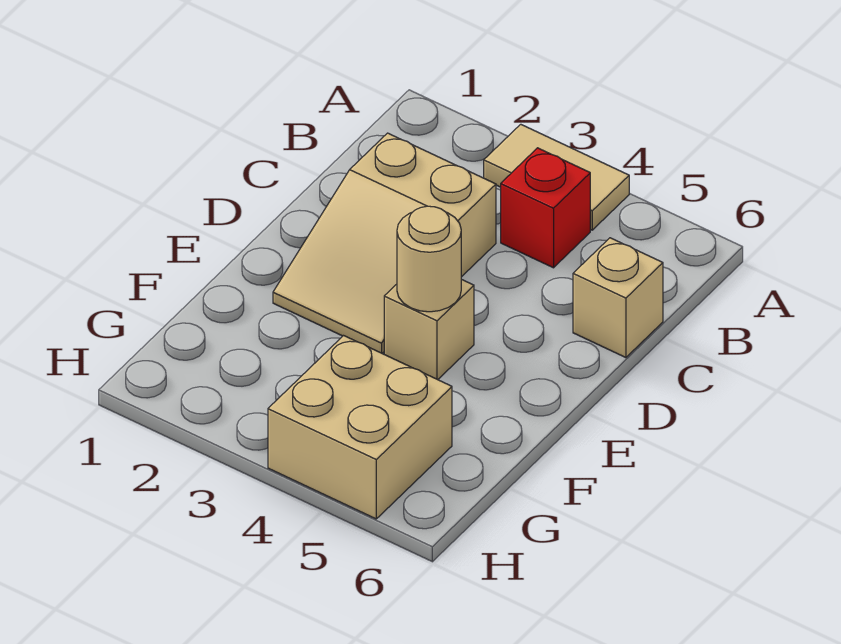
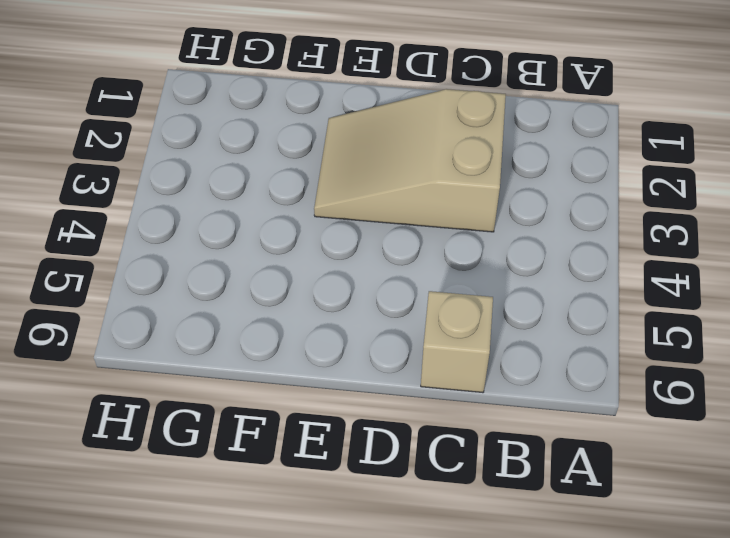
none -> tan tile A3:A4 level 1
none -> red brick B4 level 1

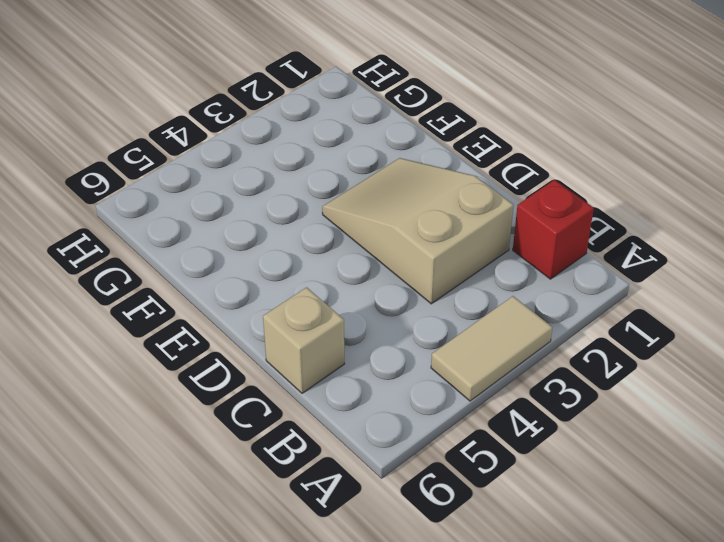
red brick B1 level 1 -> red brick B4 level 1
none -> tan brick E4 level 1
none -> tan brick G4:H5 level 1

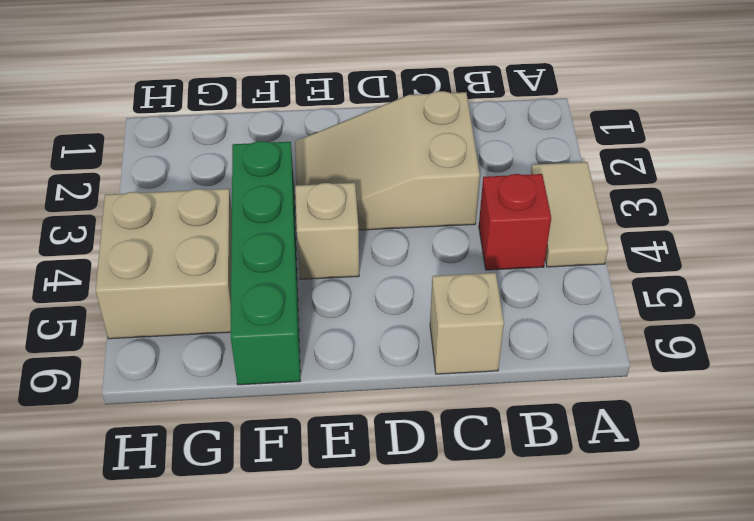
green brick F3:F6 level 1 -> none
none -> tan round brick E4 level 2

